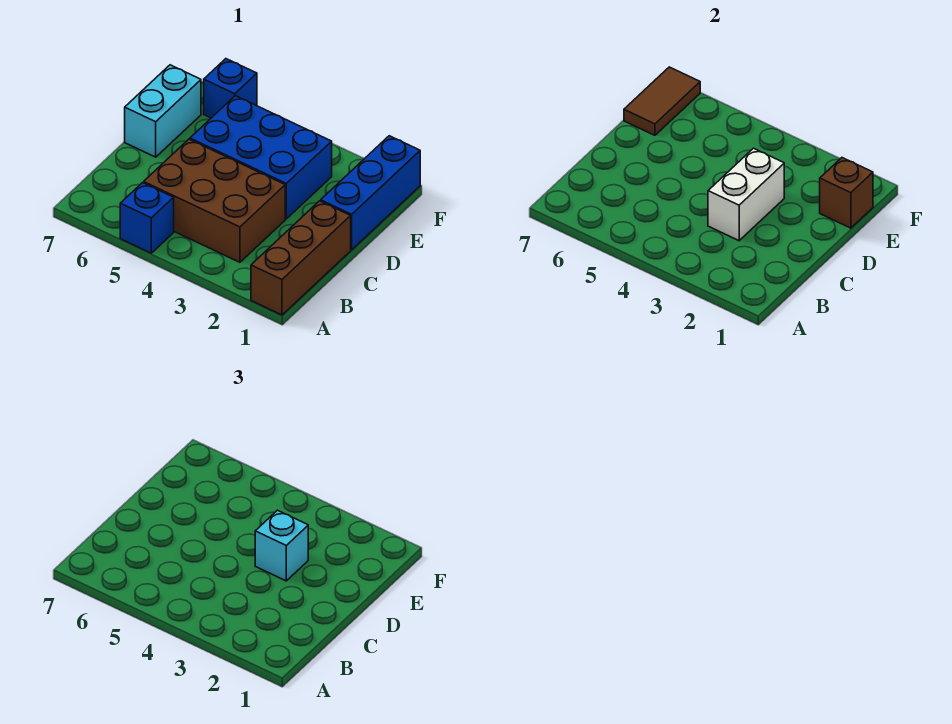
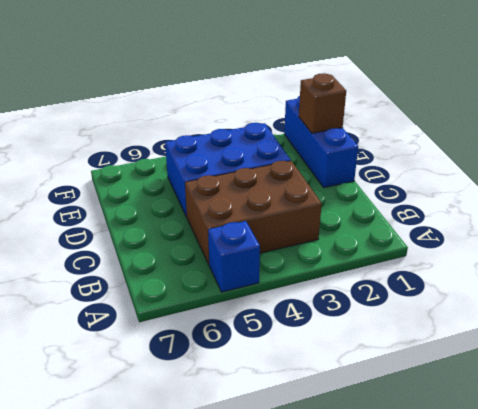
none -> brown brick A1:C1 level 1
none -> cyan brick D7:E7 level 1

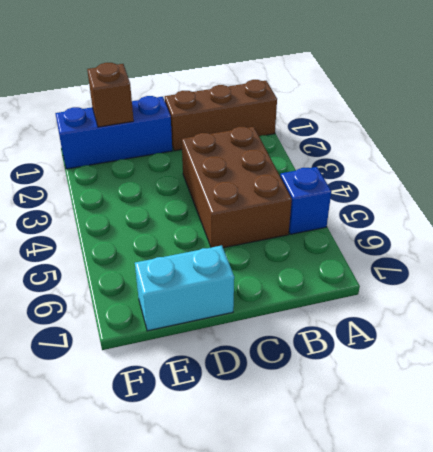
none -> blue brick D3:E5 level 1
none -> blue brick F6 level 1

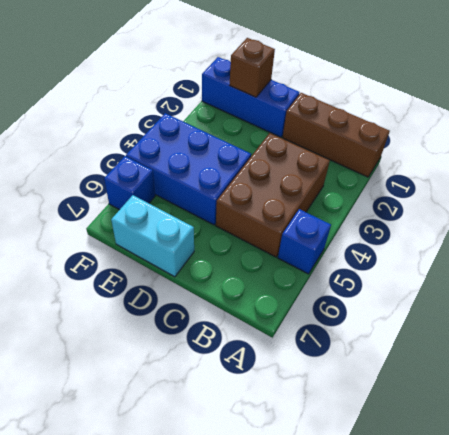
blue brick D4:F5 level 1 -> blue brick D3:E5 level 1
none -> white brick C3:D3 level 2
none -> brown tile E7:F7 level 2

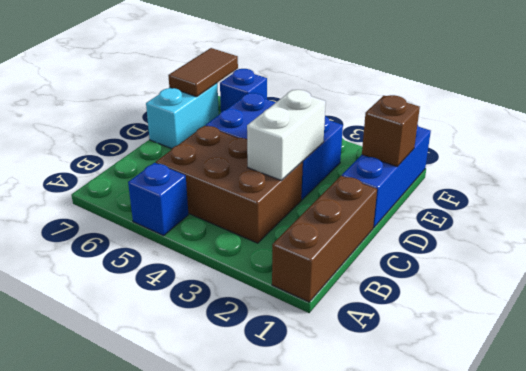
none -> cyan brick D3 level 3

